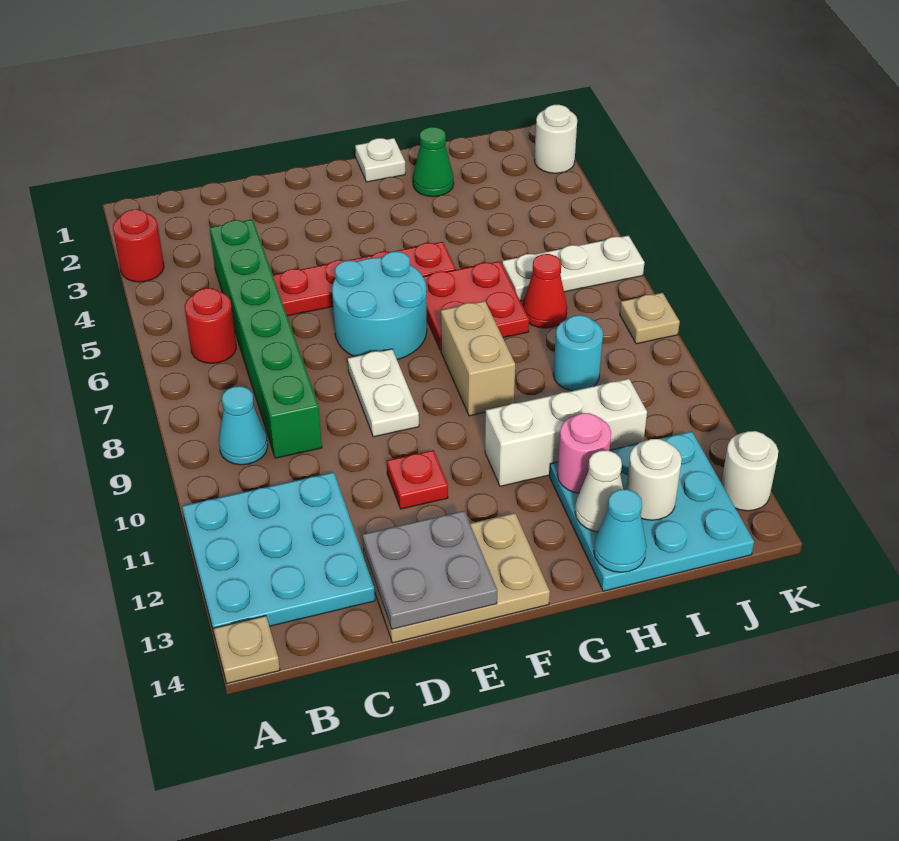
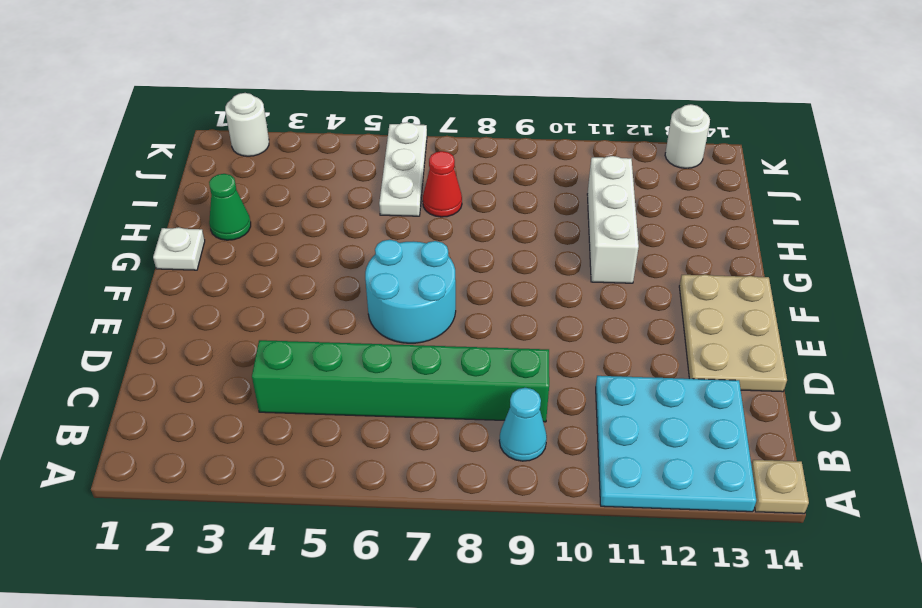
none -> red round brick A3 level 1
none -> red round brick B6 level 1
none -> red plate D5:G5 level 1

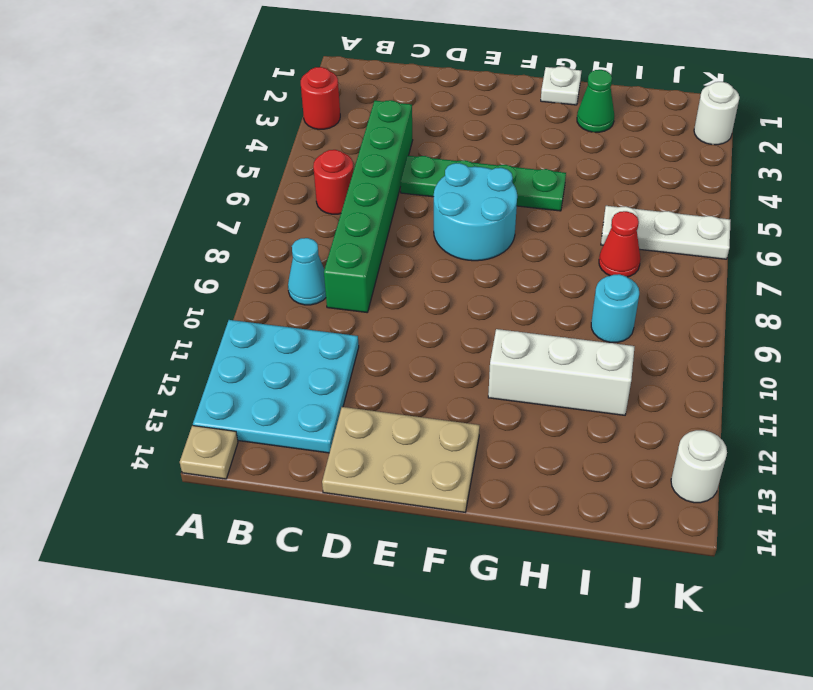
green plate D5:G5 level 1 -> red plate D5:G5 level 1
none -> white plate E8:E9 level 1
none -> red plate E11 level 1
none -> red plate G6:H7 level 1

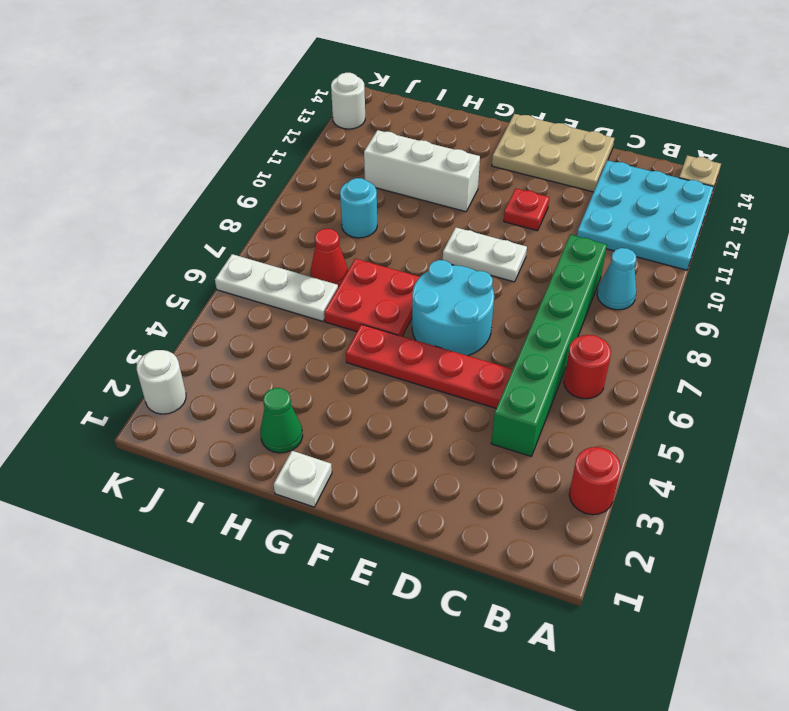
white plate E9:F9 level 1 -> white plate E8:E9 level 1
none -> tan brick G8:G9 level 1
none -> cyan plate H12:J14 level 1
none -> tan plate K8 level 1

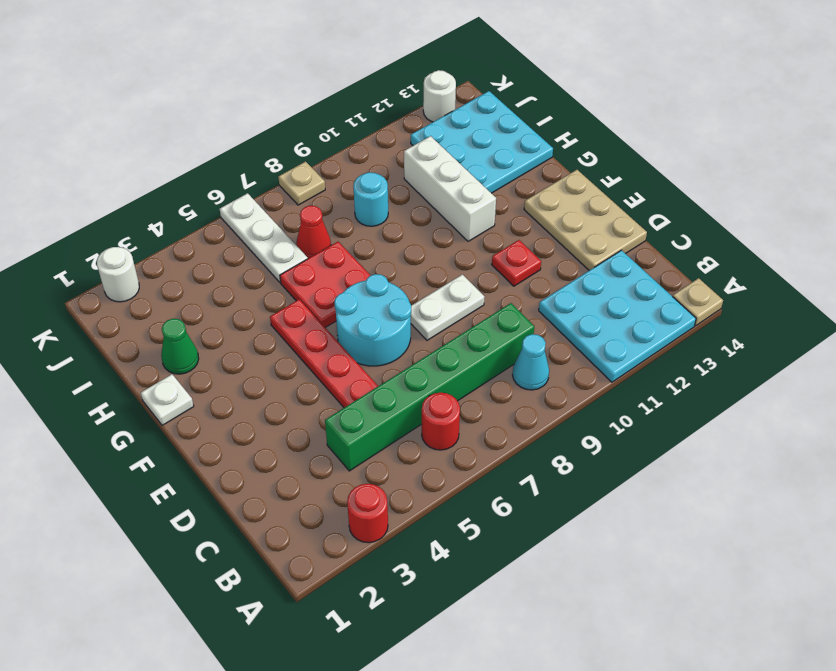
none -> tan brick G8:G9 level 1
none -> grey plate D13:E14 level 2
none -> pink round brick H12 level 2

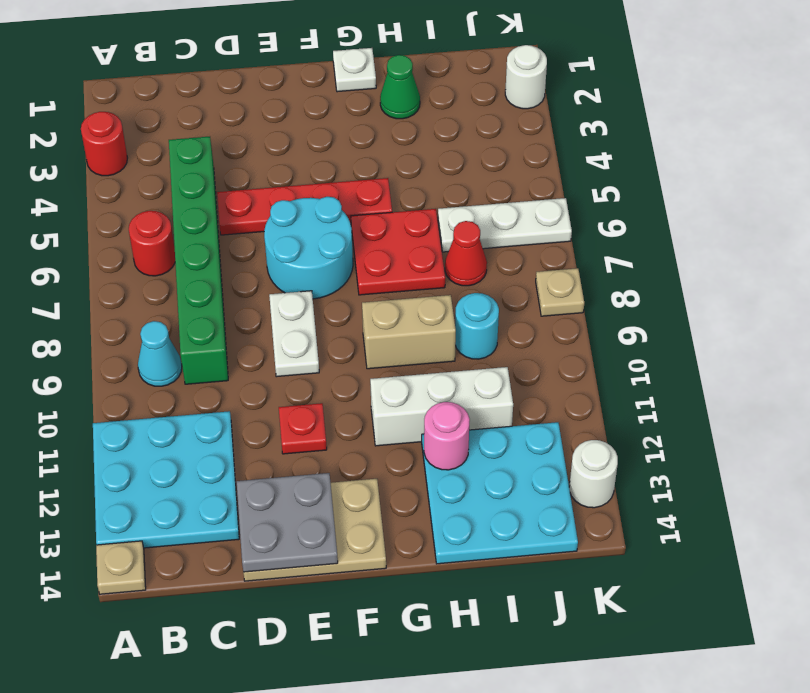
tan brick G9:H9 level 1 -> tan brick G8:G9 level 1
none -> white cone H13 level 2
none -> cyan cone H14 level 2
none -> white round brick I13 level 2

